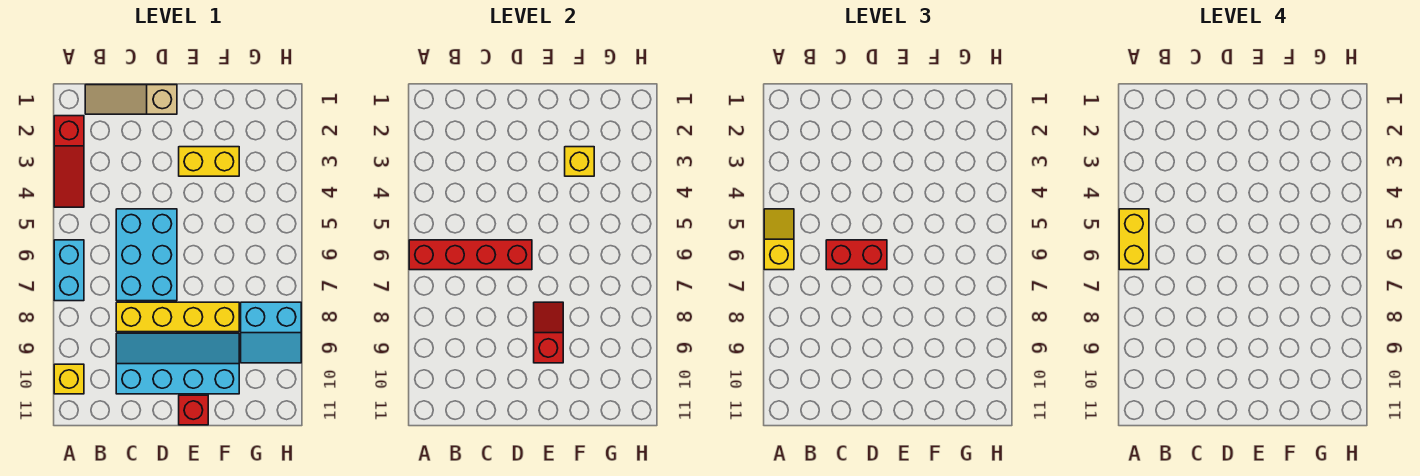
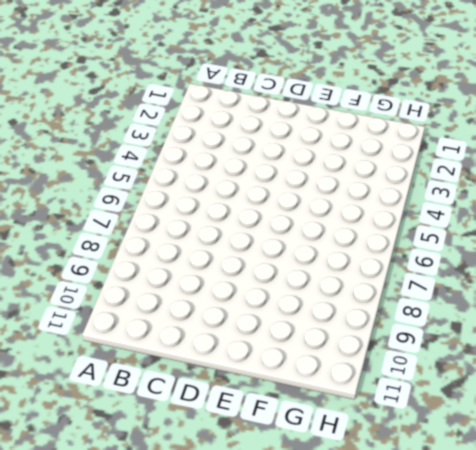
none -> red slope A2:A4 level 1 top 2
none -> cyan brick A6:A7 level 1
none -> yellow brick A10 level 1

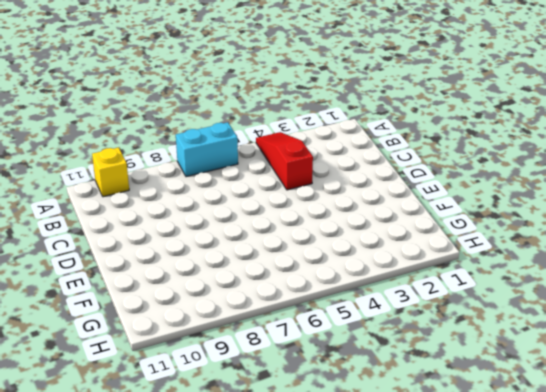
red slope A4:C4 level 1 top C -> red slope A2:A4 level 1 top 2
none -> tan slope B1:D1 level 1 top D
none -> cyan brick C5:D7 level 1
none -> yellow brick C8:F8 level 1

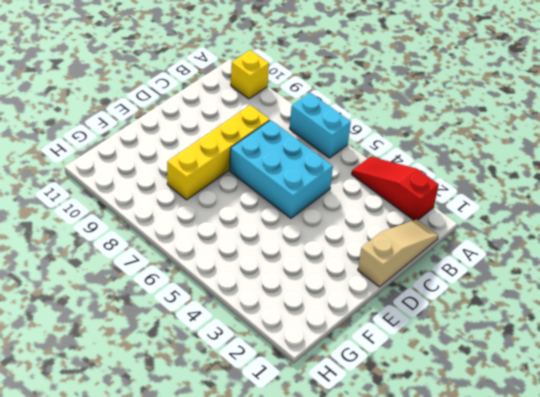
none -> cyan slope C9:F10 level 1 top 10
none -> yellow brick E3:F3 level 1
none -> red brick E11 level 1

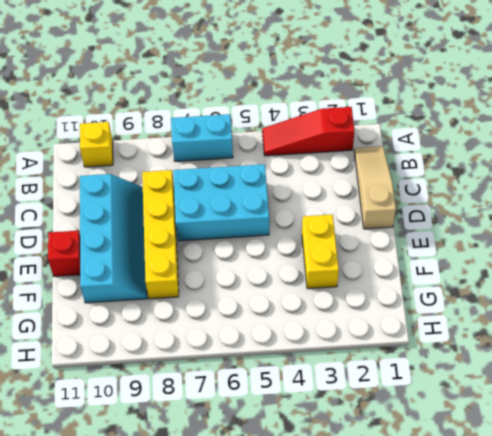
none -> cyan slope G8:H9 level 1 top 8
none -> red brick A6:D6 level 2
none -> red slope E8:E9 level 2 top 9

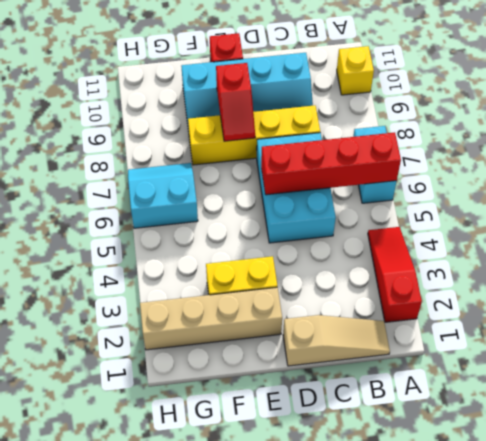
tan brick E2:H2 level 1 -> none
cyan slope G6:H7 level 1 top 6 -> cyan slope G8:H9 level 1 top 8
none -> yellow brick F3 level 2
none -> yellow slope A5:A6 level 3 top 6
none -> red brick C6:D6 level 3

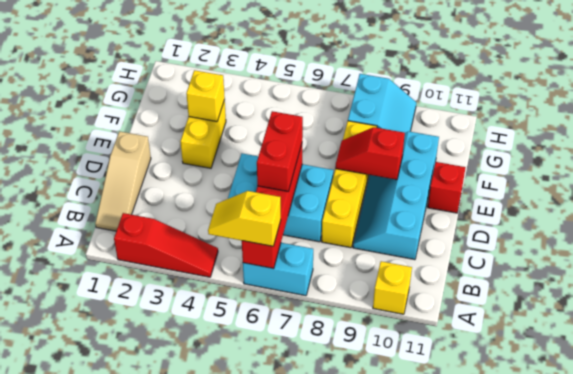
none -> yellow brick A5:A6 level 4

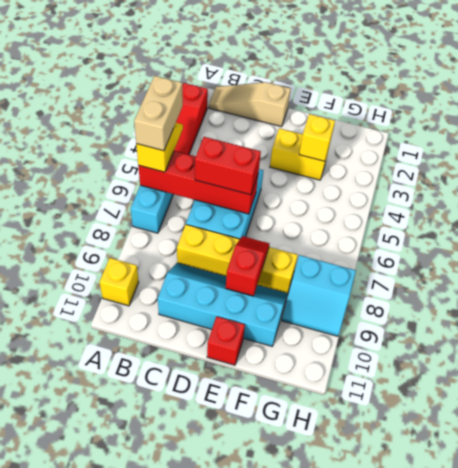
tan brick A5:A6 level 4 -> yellow brick A5:A6 level 4

